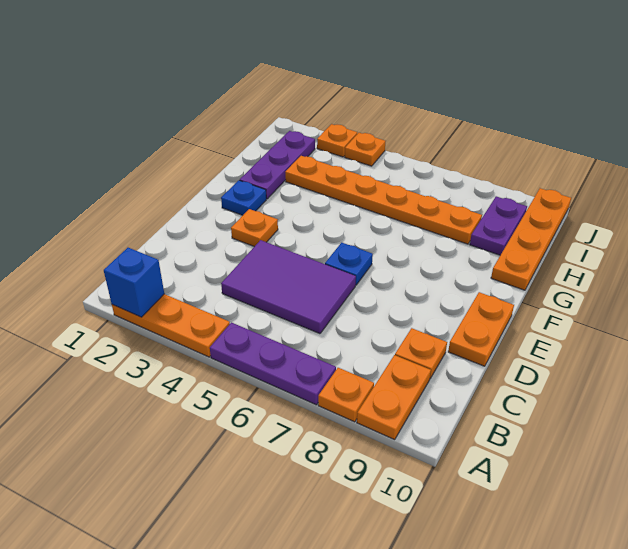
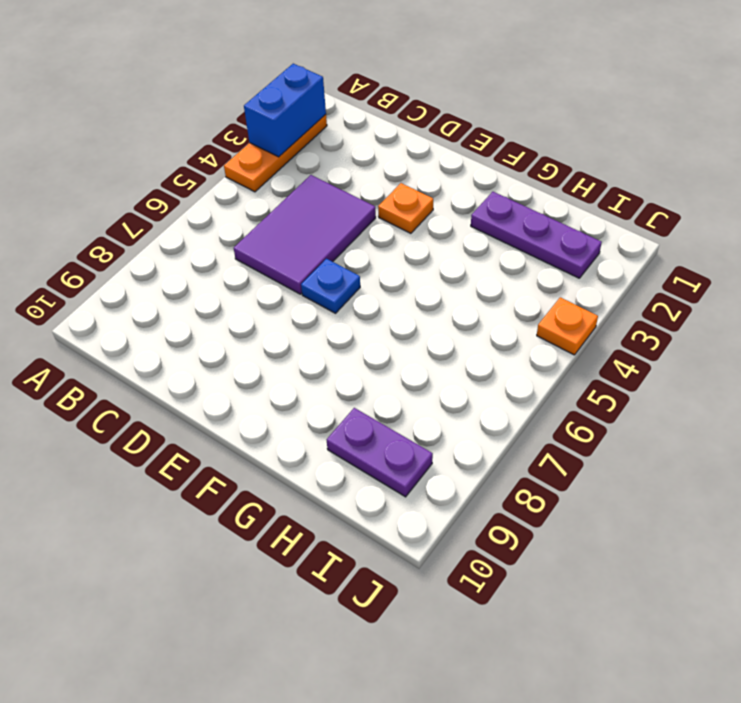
blue brick A2:A3 level 2 -> blue brick A2 level 2
none -> purple plate A5:A7 level 1
none -> orange plate A8 level 1
none -> orange plate A9:B9 level 1

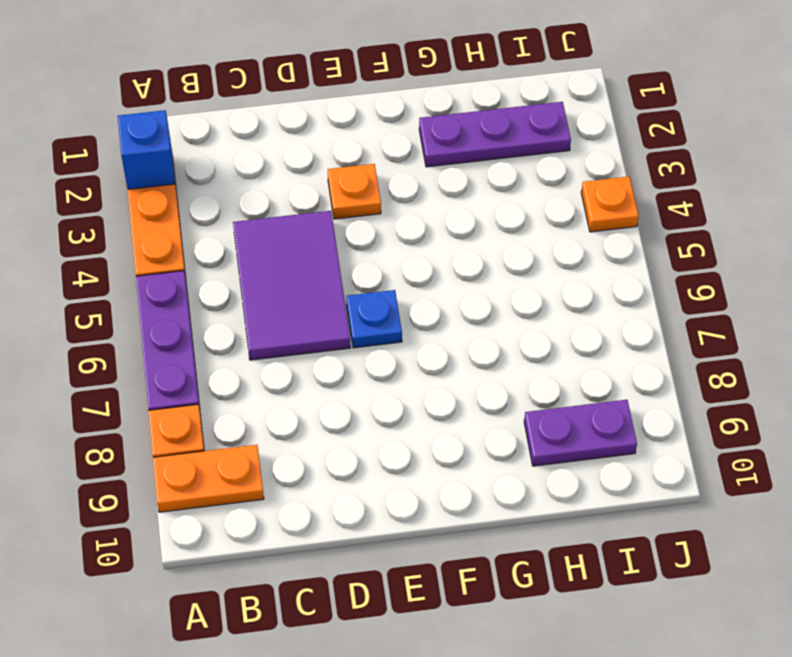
none -> orange plate C9 level 1
none -> orange plate D10:E10 level 1
none -> blue plate F2 level 1

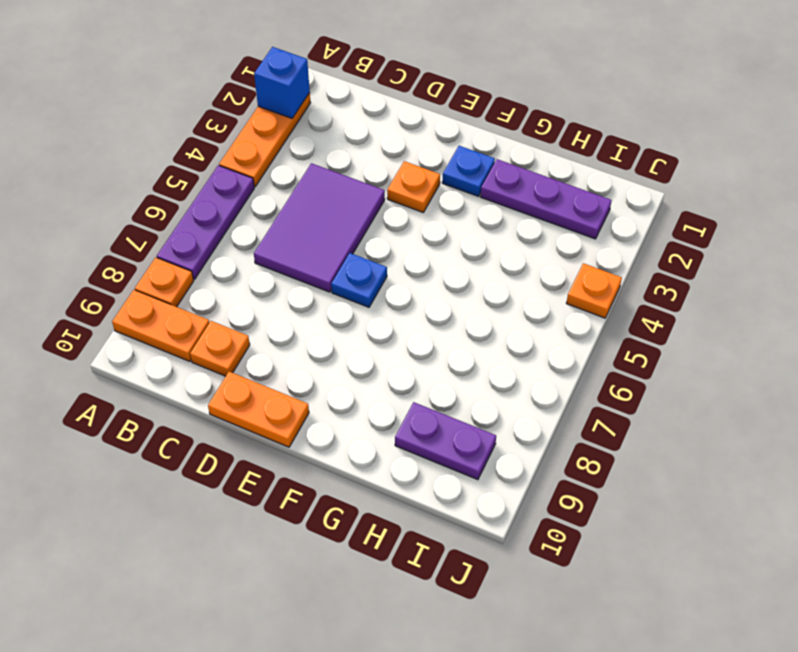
none -> orange plate G10:J10 level 1
none -> orange plate H3:H8 level 1
none -> orange plate J3 level 1

